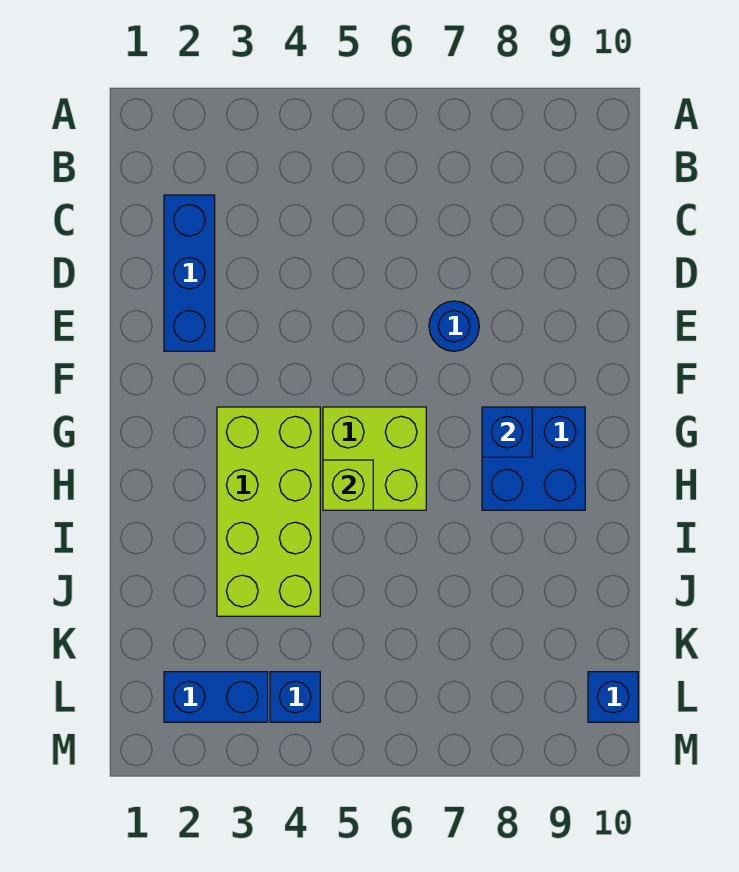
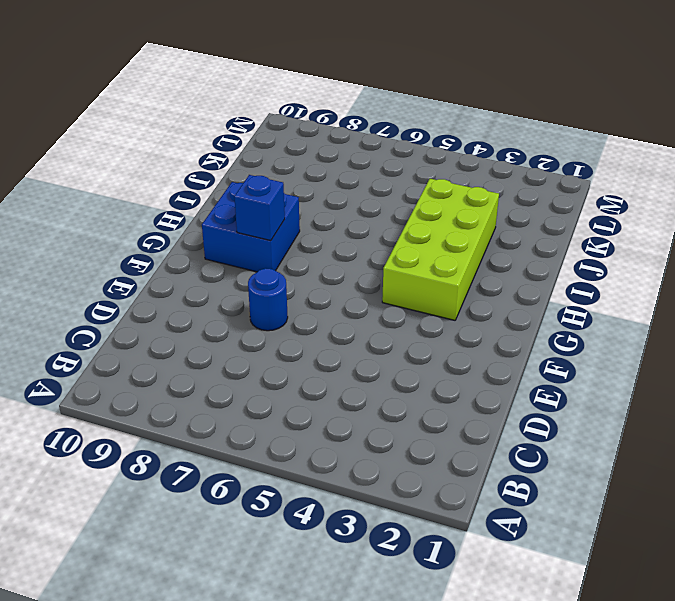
none -> blue brick C2:E2 level 1
none -> lime brick G5:H6 level 1

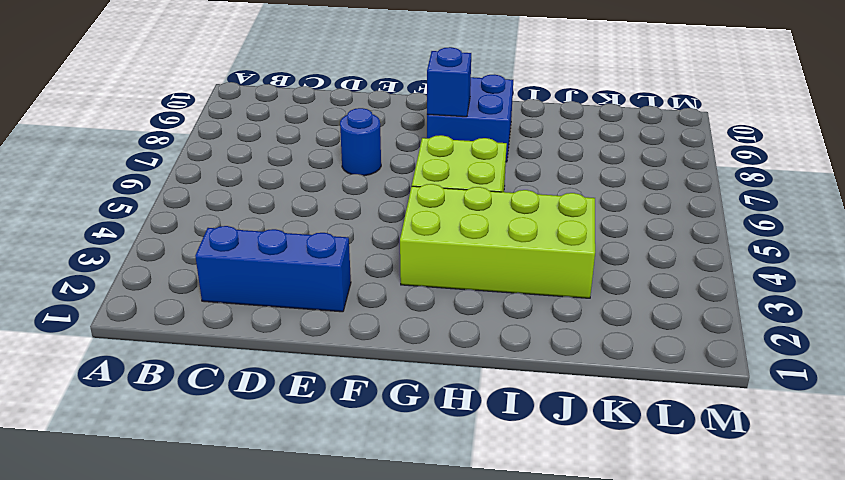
none -> blue brick L2:L3 level 1
none -> blue brick L4 level 1

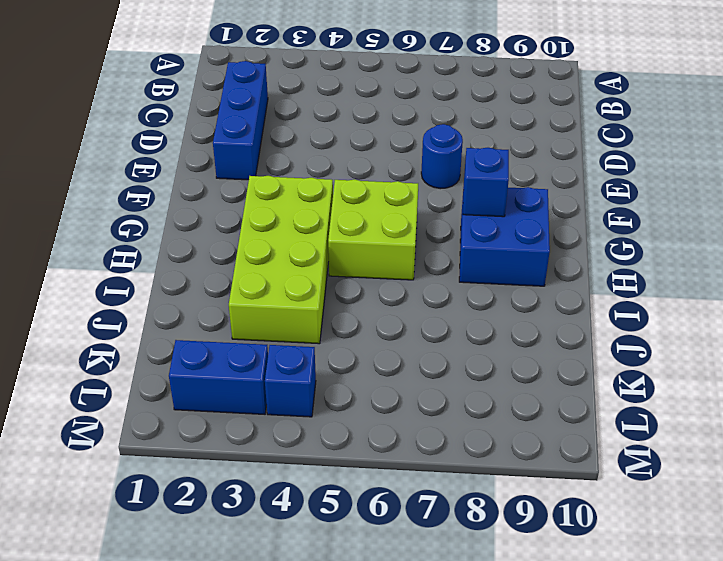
none -> blue brick L10 level 1
none -> lime brick H5 level 2

